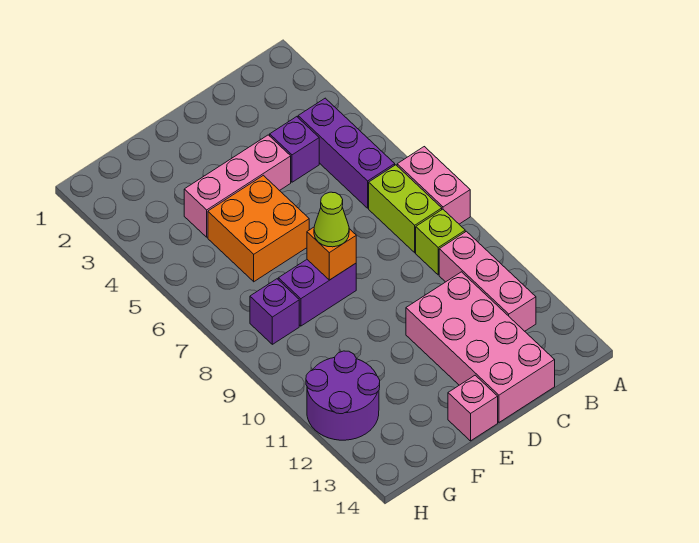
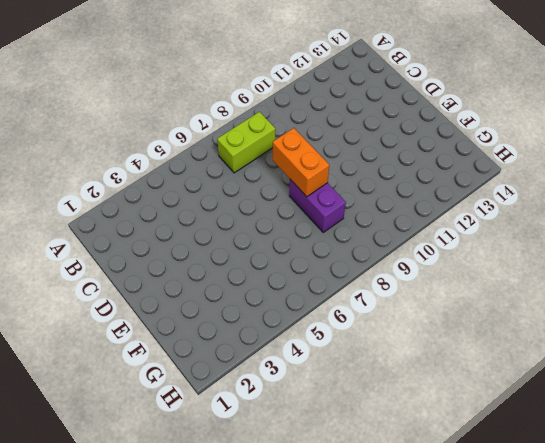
orange brick D8:E8 level 2 -> orange brick E8 level 2
none -> pink brick A7:A8 level 1
none -> purple brick B4:B6 level 1
none -> lime brick B9 level 1

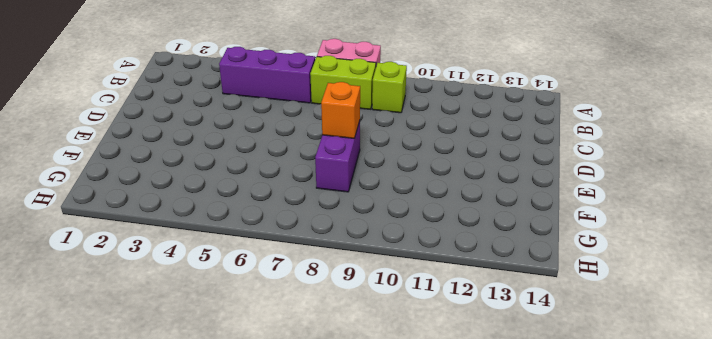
none -> pink brick B10:B12 level 1
none -> purple brick C4 level 1
none -> pink brick C11:D14 level 1

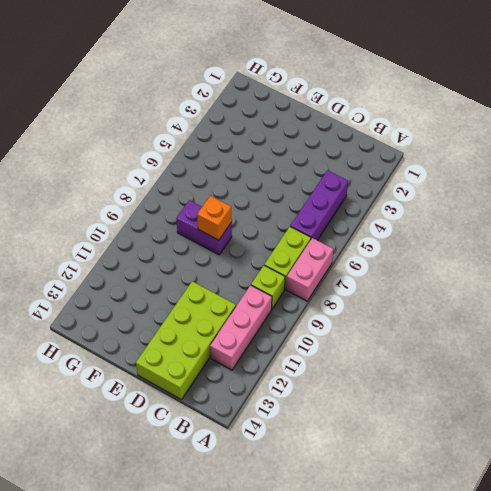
lime brick C11:D14 level 1 -> pink brick C11:D14 level 1
none -> purple brick C4 level 1
none -> pink brick D4:F4 level 1
none -> orange brick E5:F6 level 1

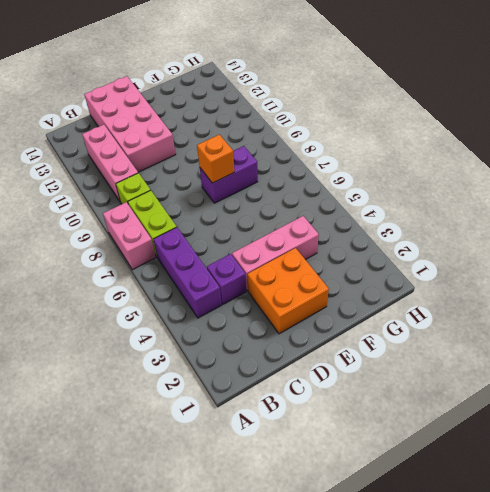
orange brick D2:E3 level 1 -> orange brick E5:F6 level 1
none -> pink brick E14 level 1
none -> purple brick G8 level 1
none -> purple round brick G11:H12 level 1

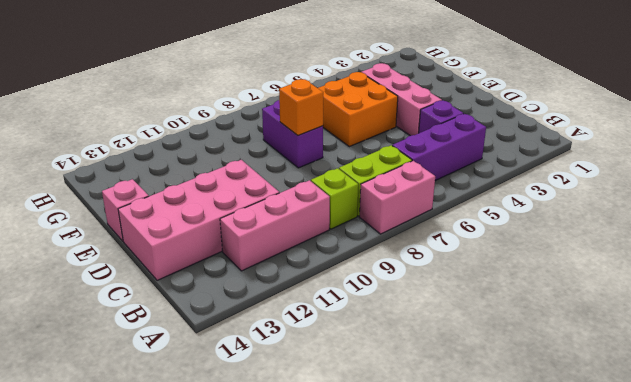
none -> purple brick G8 level 1
none -> purple round brick G11:H12 level 1
none -> lime cone E8 level 3

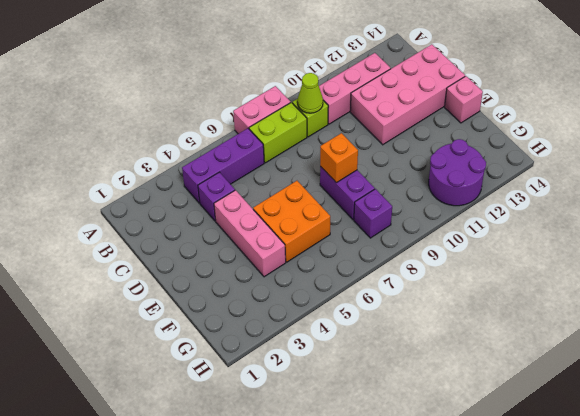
lime cone B9 level 2 -> lime cone E8 level 3

